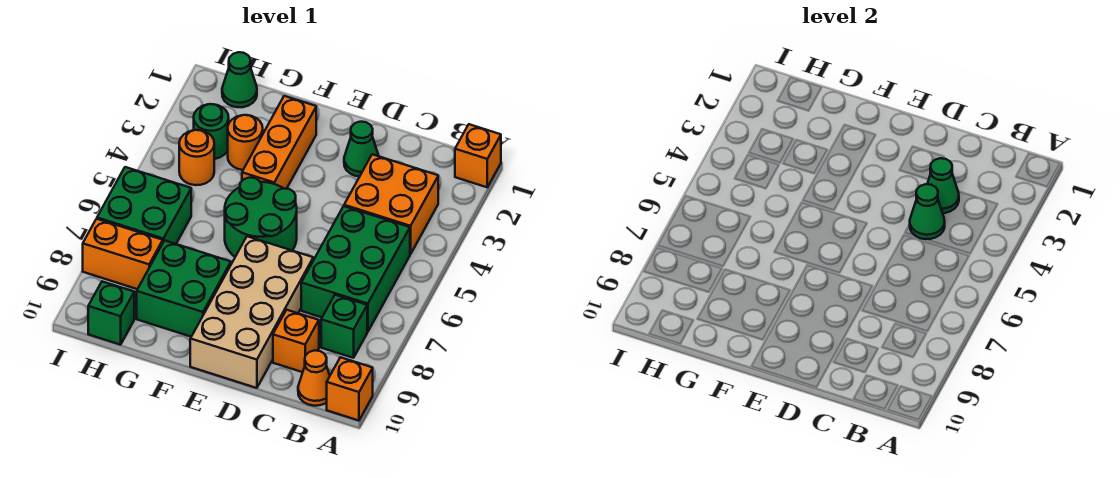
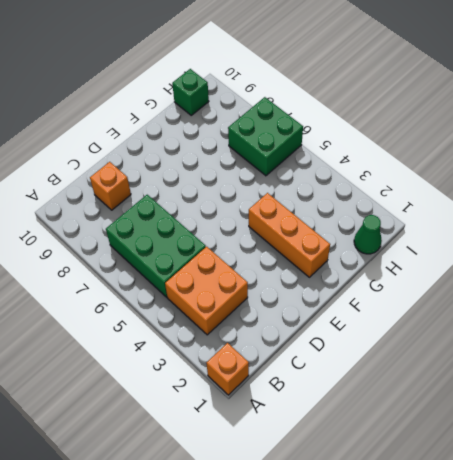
none -> orange brick A10 level 1
none -> green brick B8 level 1
none -> orange cone B10 level 1

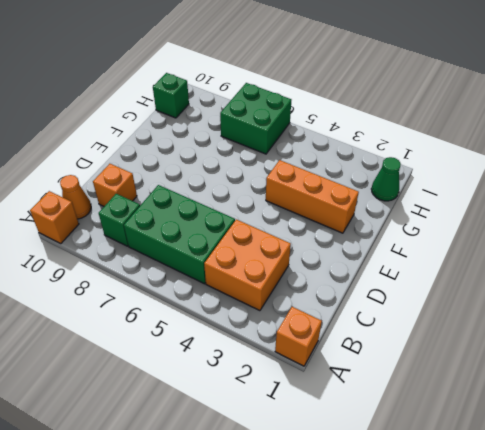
none -> green cone D2 level 1
none -> tan brick D7:E10 level 1
none -> green round brick E5:F6 level 1

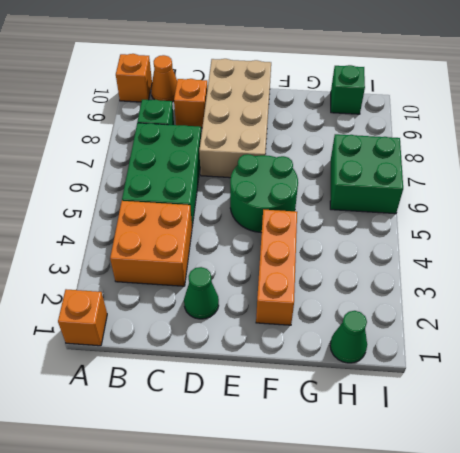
none -> green brick F8:G9 level 1
none -> orange round brick G3 level 1
none -> green round brick H3 level 1

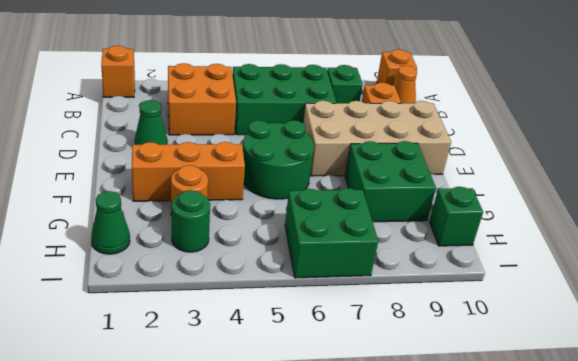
none -> orange round brick H4 level 1
none -> orange brick H8:I8 level 1
none -> green cone C3 level 2

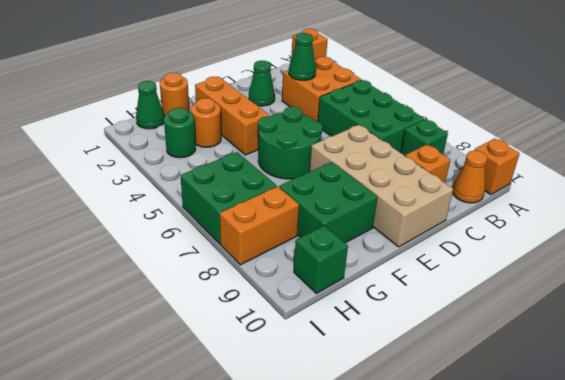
orange round brick G1 level 1 -> orange round brick H4 level 1
none -> green cone C4 level 2

